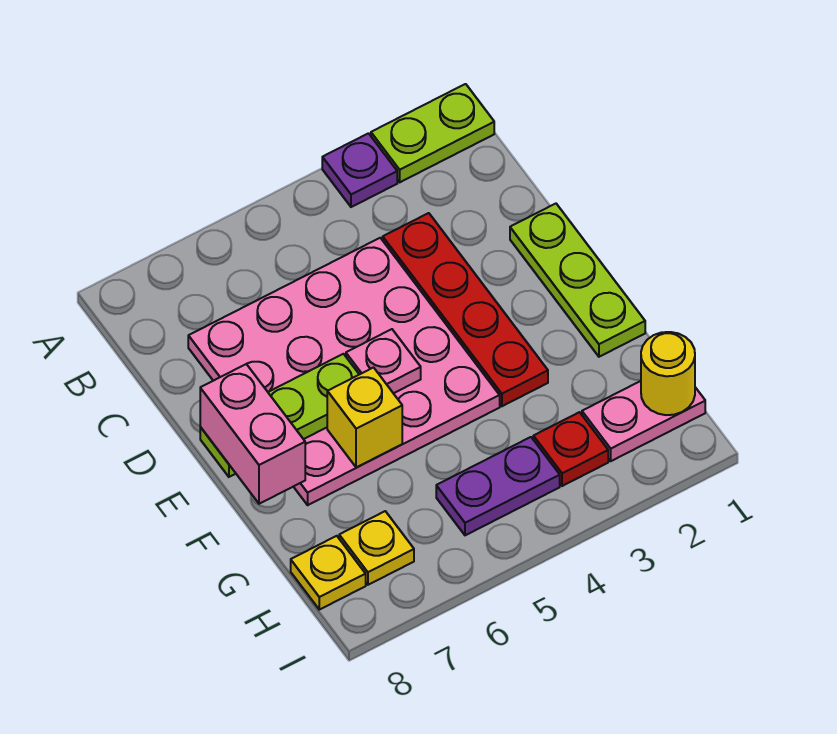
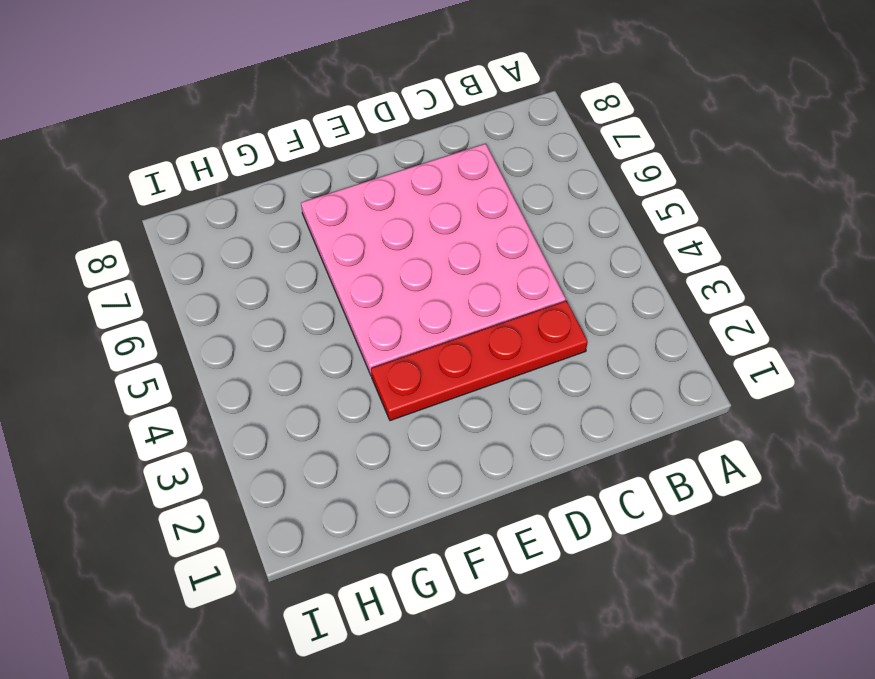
none -> lime plate A1:A2 level 1
none -> purple plate A3 level 1
none -> lime plate D1:F1 level 1

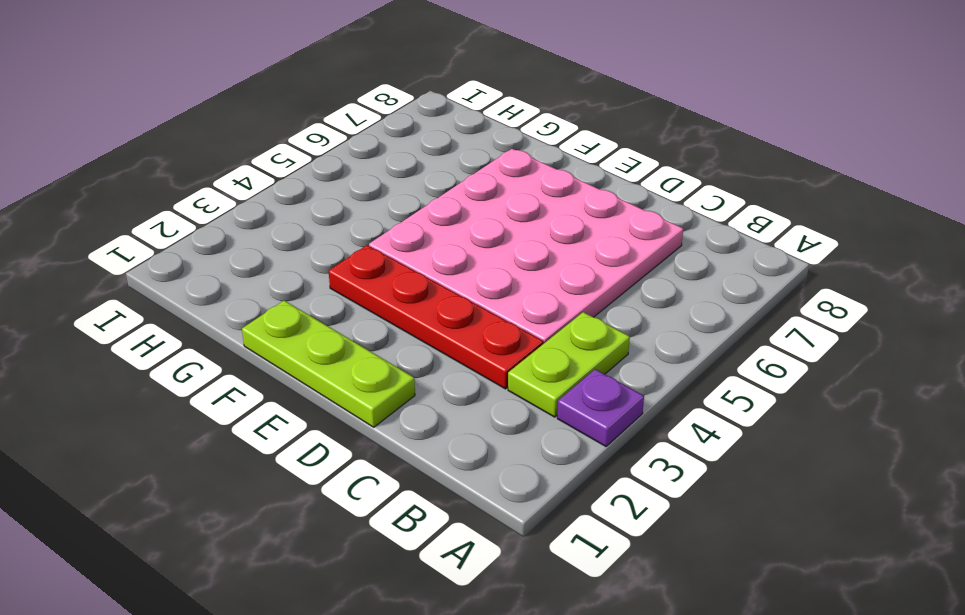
lime plate B3:B4 level 1 -> lime plate A1:A2 level 1
none -> pink plate H1:H2 level 1
none -> red plate H3 level 1
none -> purple plate H4:H5 level 1

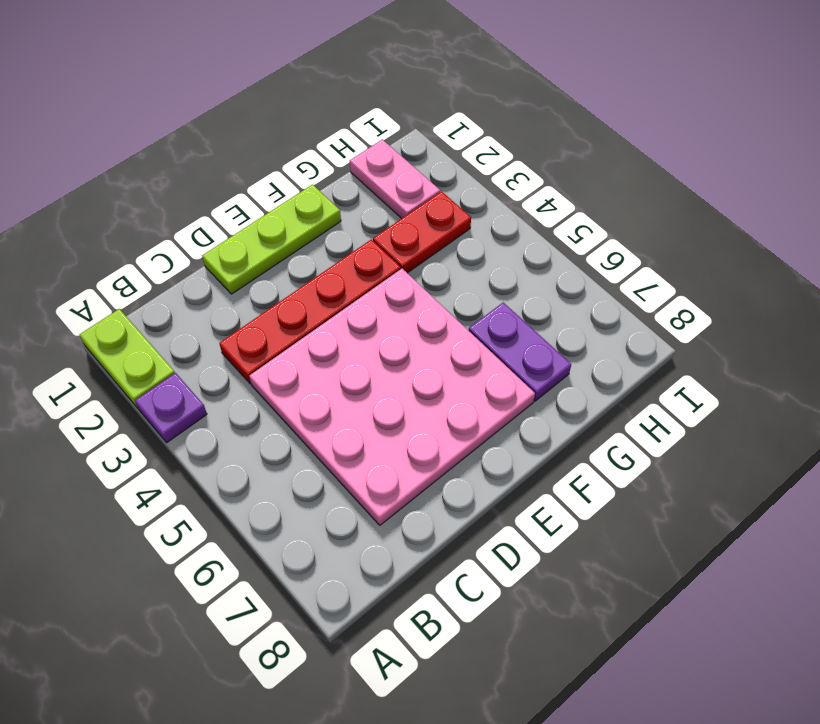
red plate G3:H3 level 1 -> red plate H3 level 1
purple plate G6:G7 level 1 -> purple plate H4:H5 level 1
none -> yellow plate H7 level 1
none -> yellow plate H8 level 1
none -> pink plate E5 level 2

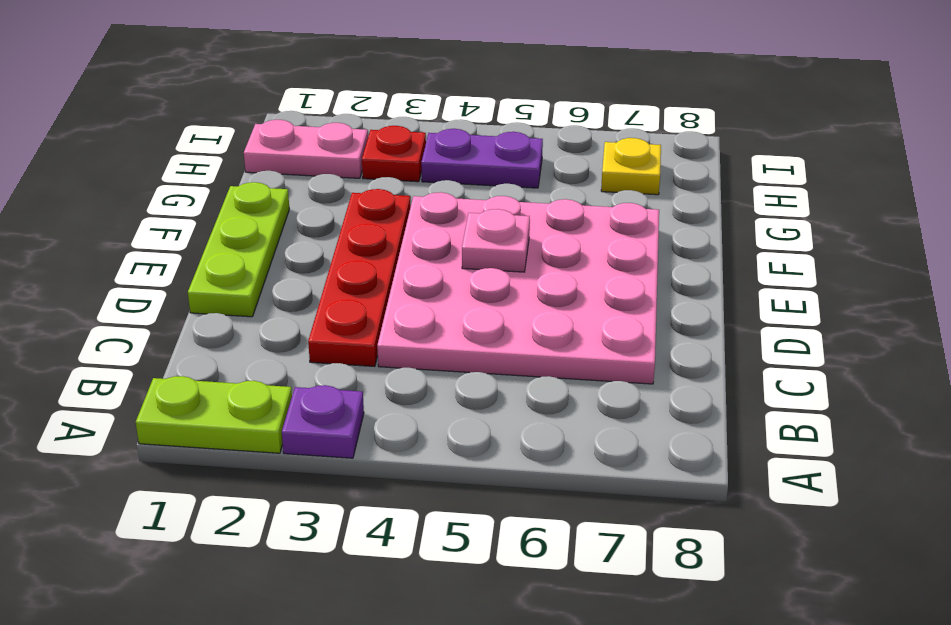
none -> yellow plate H8 level 1
none -> lime plate E6:E8 level 2
none -> yellow brick F6 level 2

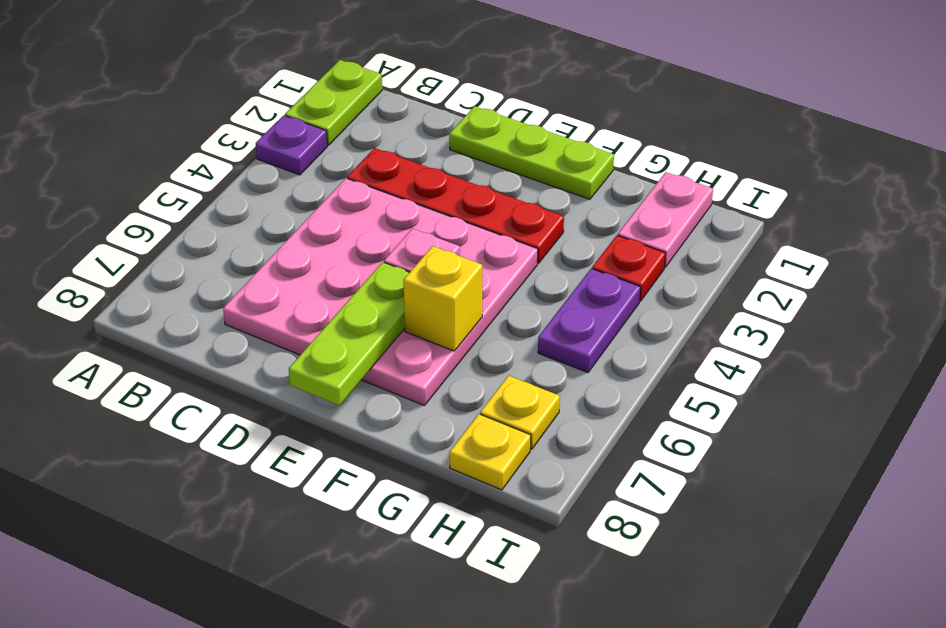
none -> yellow round brick H1 level 2
none -> pink brick E8:F8 level 3

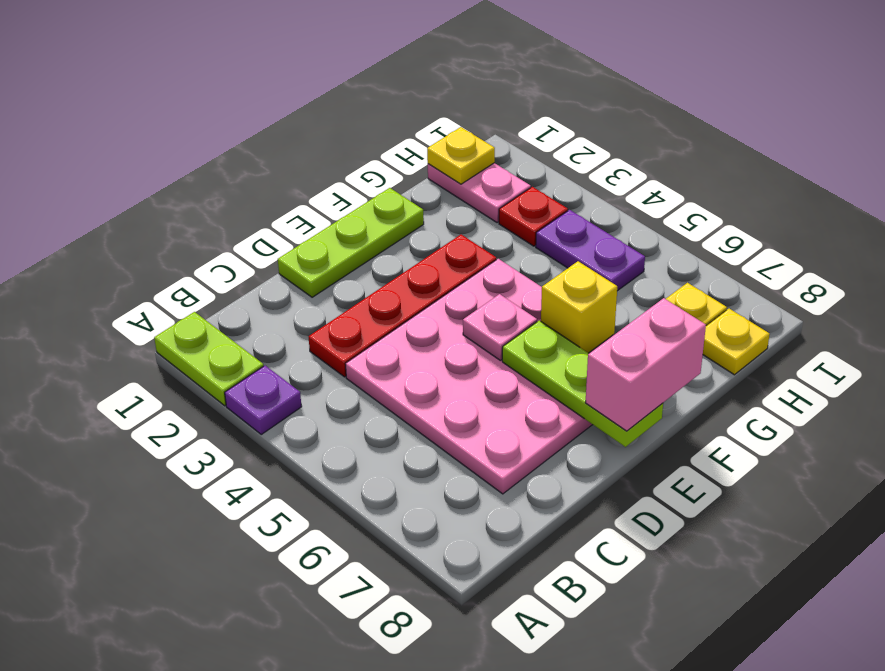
yellow plate H1 level 2 -> yellow round brick H1 level 2

